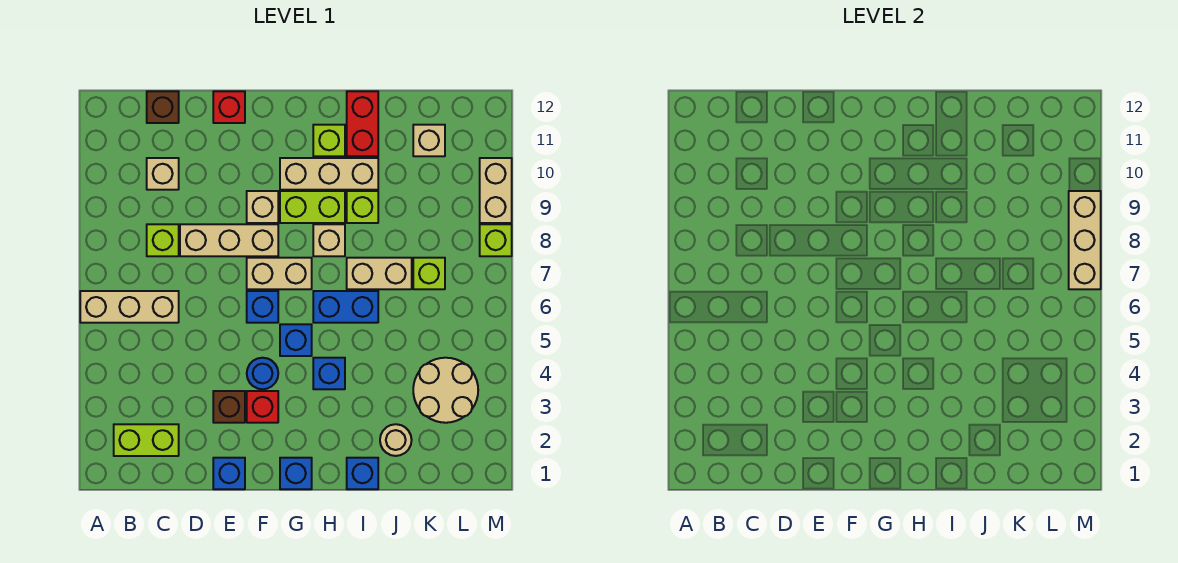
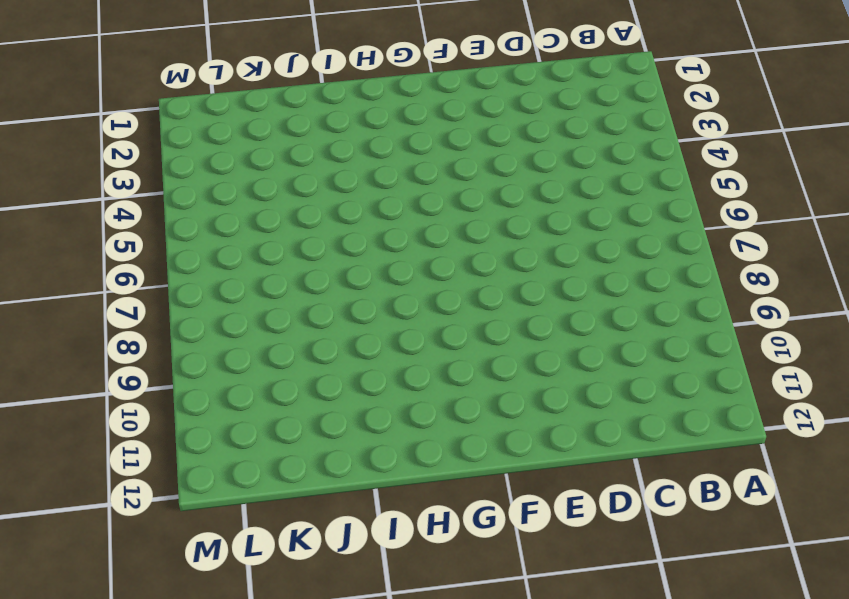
none -> tan brick A6:C6 level 1
none -> lime brick B2:C2 level 1
none -> lime brick C8 level 1
none -> tan brick C10 level 1

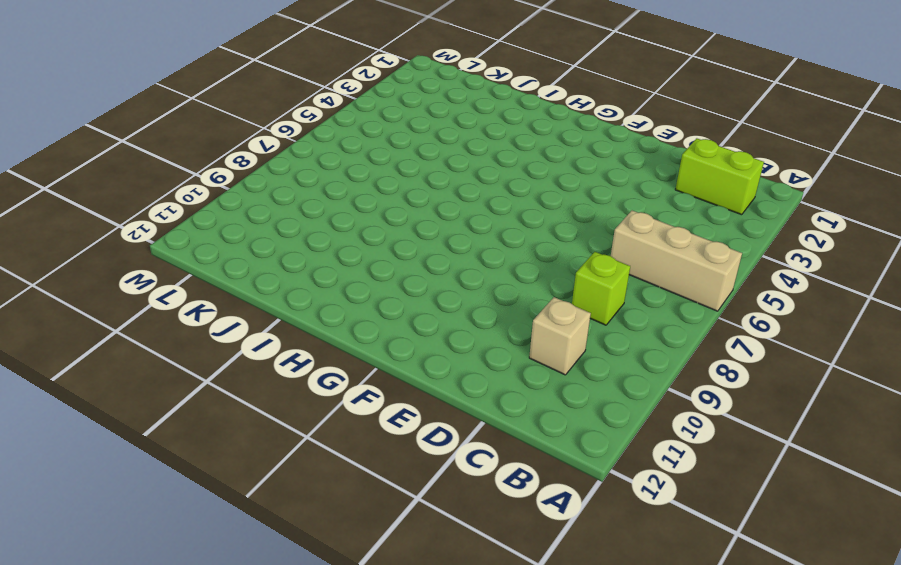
none -> brown brick C12 level 1
none -> tan brick D8:F8 level 1
none -> blue brick E1 level 1
none -> brown brick E3 level 1

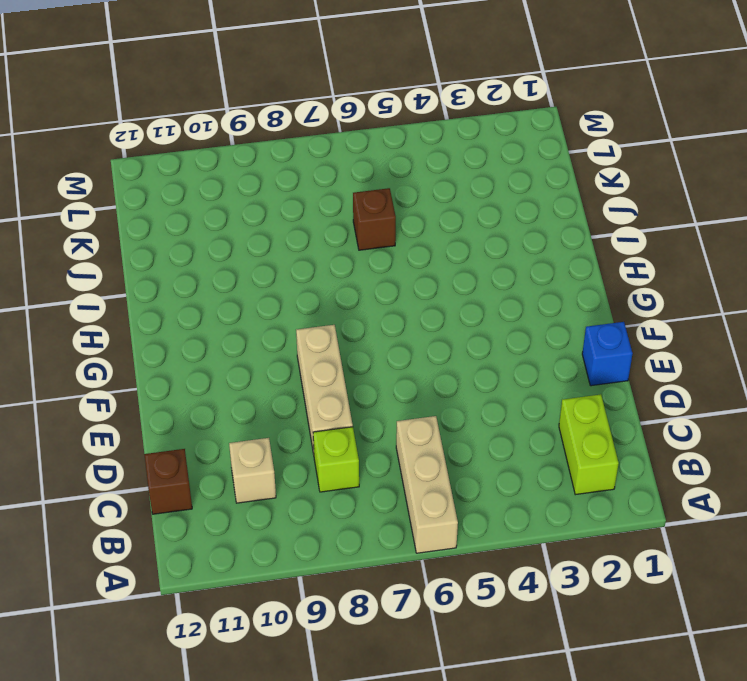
brown brick J6 level 1 -> brown brick E3 level 1
none -> red brick E12 level 1
none -> red brick F3 level 1
none -> blue round brick F4 level 1
none -> blue brick F6 level 1

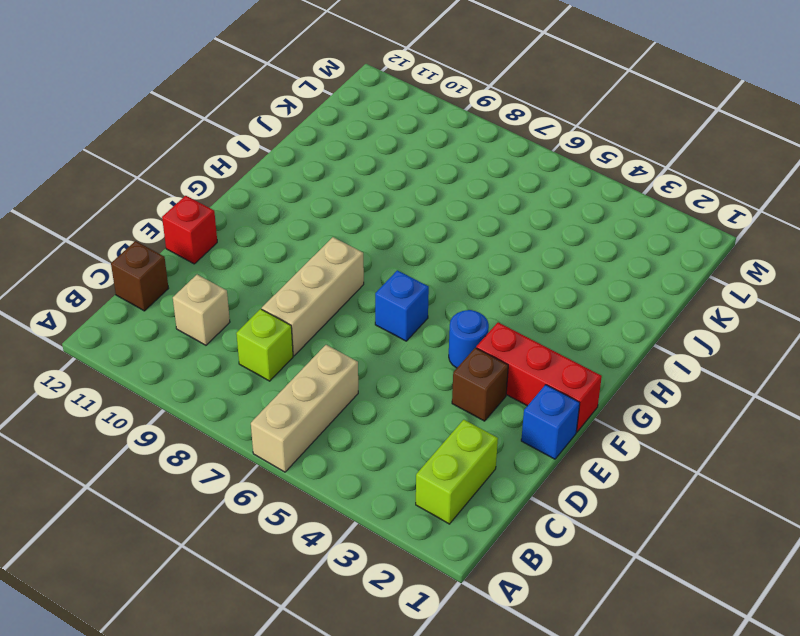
red brick F1:F3 level 1 -> red brick F3 level 1
none -> tan brick F7:G7 level 1
none -> tan brick F9 level 1
none -> blue brick G1 level 1
none -> blue brick G5 level 1

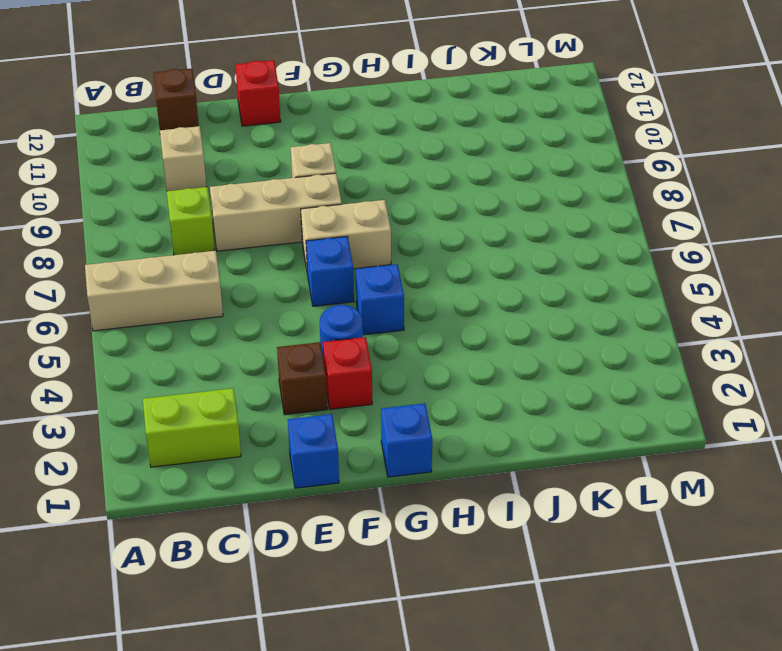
none -> lime brick G9:H9 level 1
none -> tan brick G10:I10 level 1
none -> blue brick H4 level 1
none -> blue brick H6:I6 level 1

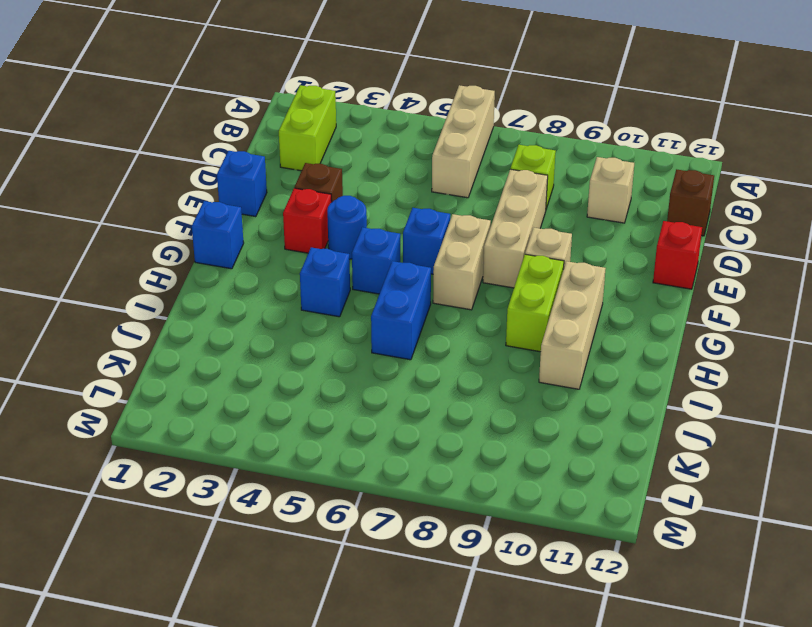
none -> tan brick H8 level 1
none -> lime brick H11 level 1
none -> blue brick I1 level 1
none -> tan brick I7:J7 level 1

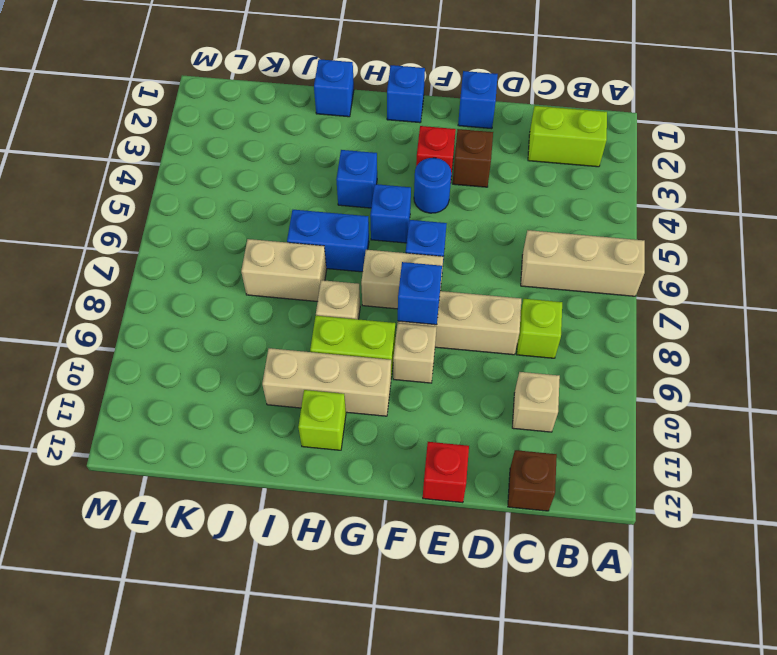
blue brick F8 level 2 -> none
none -> lime brick I9 level 1
none -> red brick I11:I12 level 1
none -> tan round brick J2 level 1
none -> tan round brick K3:L4 level 1

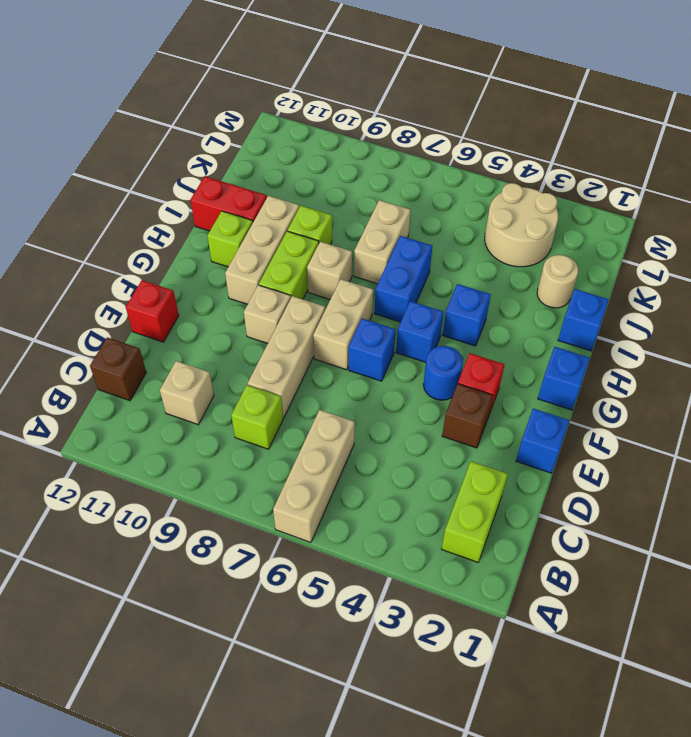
none -> lime brick K7 level 1
none -> tan brick K11 level 1
none -> lime brick M8 level 1
none -> tan brick M9:M10 level 1

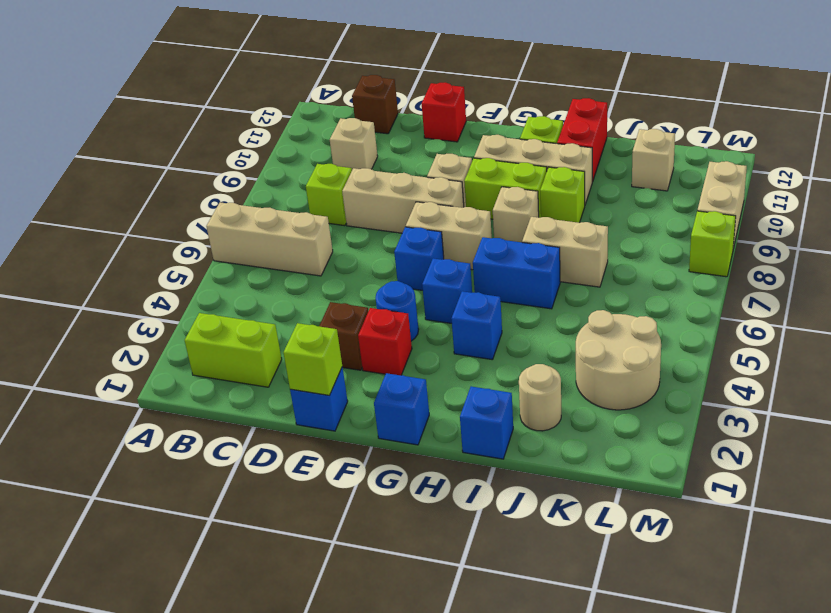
lime brick E1 level 2 -> lime brick K7 level 1
none -> tan brick M7:M9 level 2

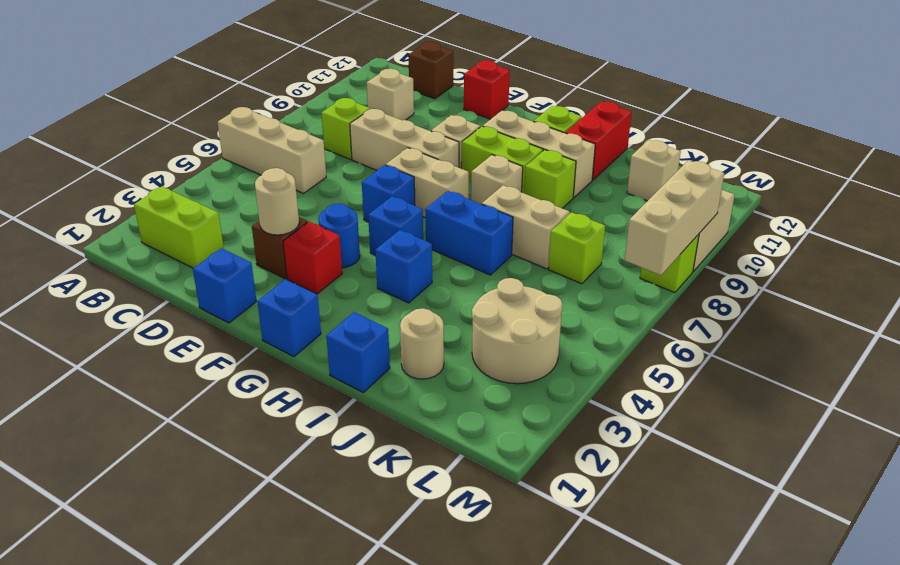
tan round brick E3 level 2 -> none

